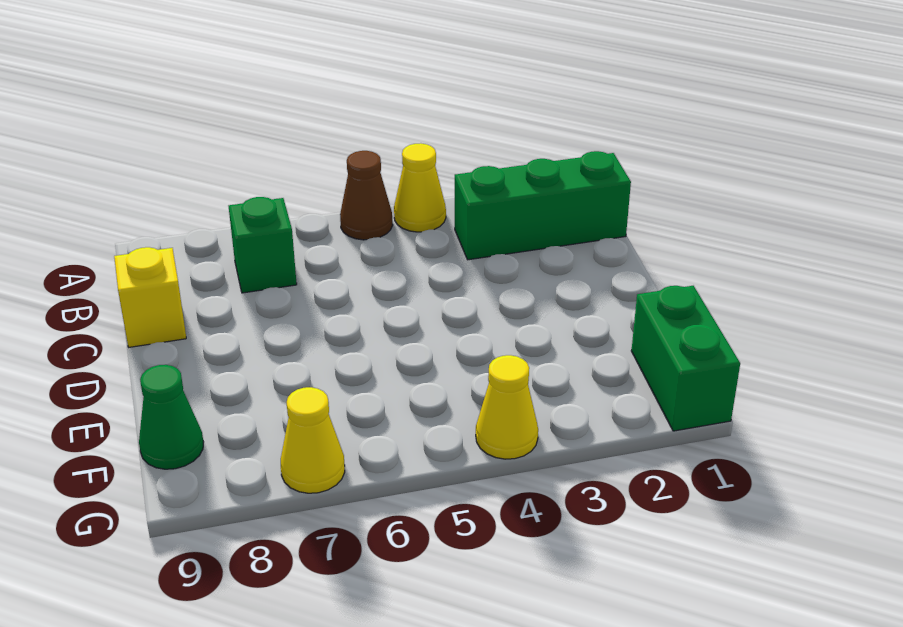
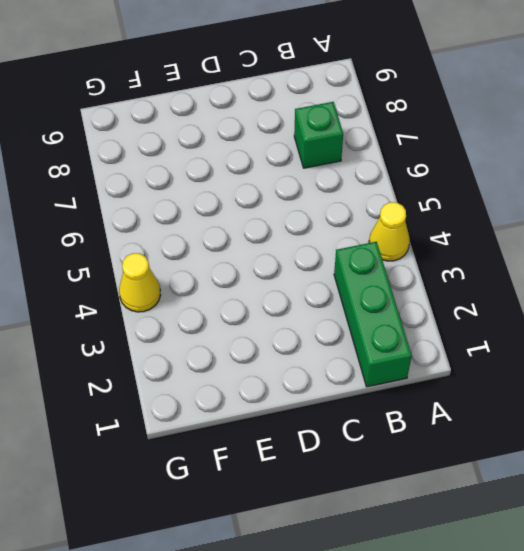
none -> brown cone A5 level 1
none -> yellow brick C9 level 1

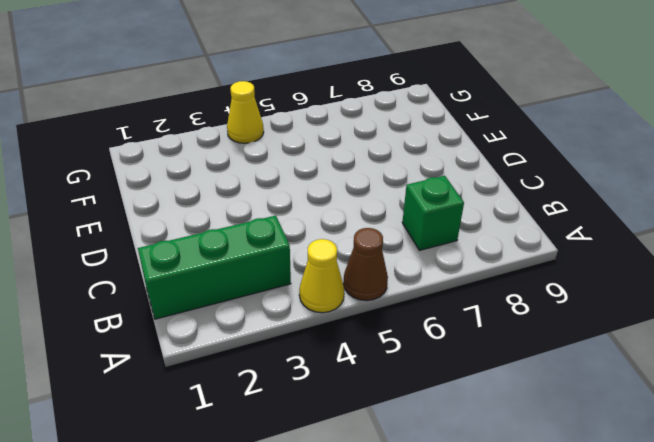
none -> yellow brick C9 level 1
none -> green brick F1:G1 level 1

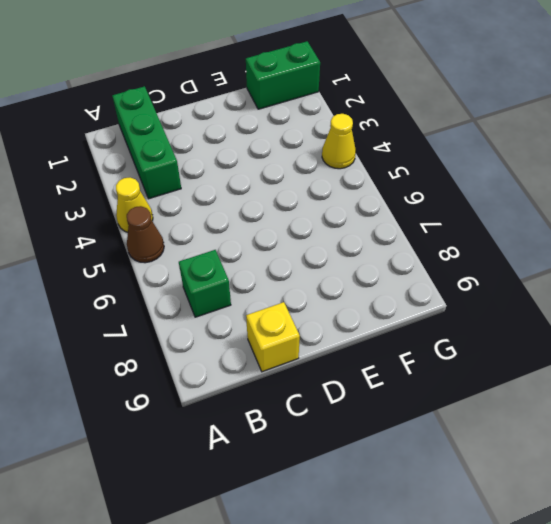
none -> green cone F9 level 1
none -> yellow cone G7 level 1

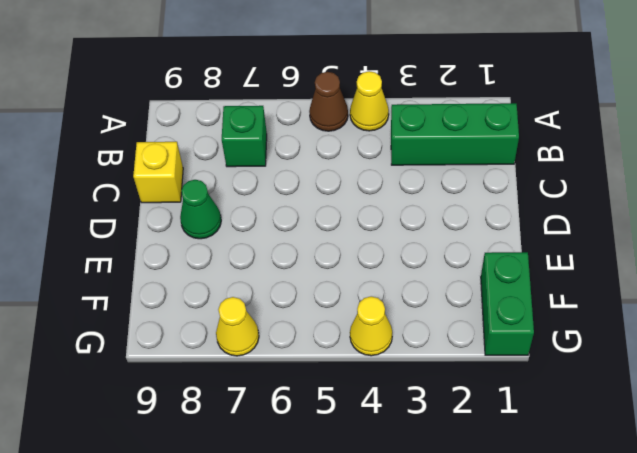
green cone D8 level 1 -> green cone F9 level 1

